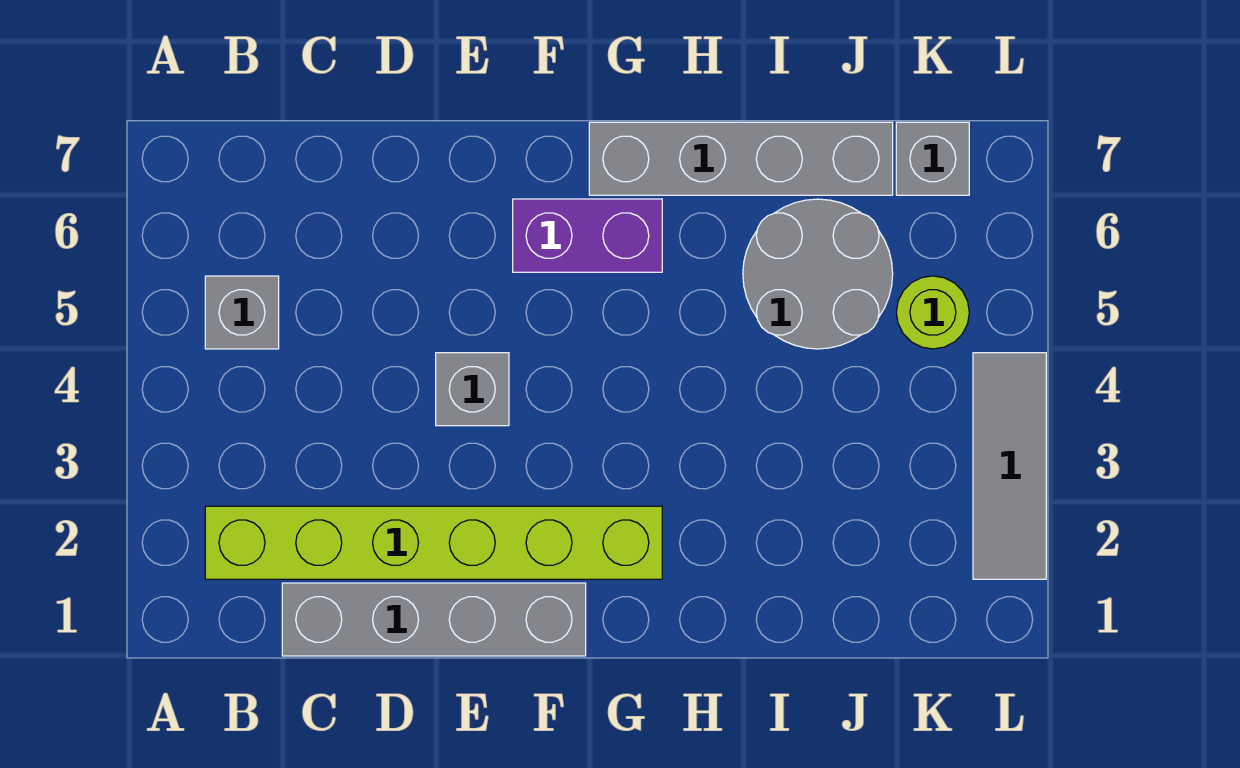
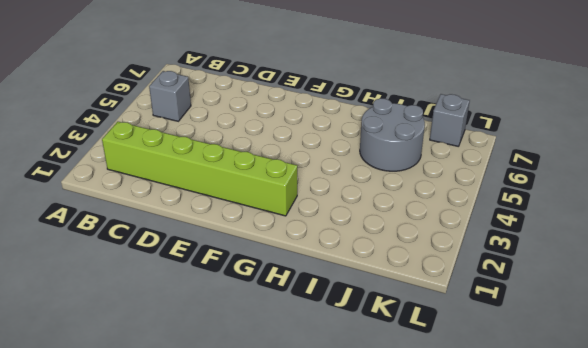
none -> grey brick C1:F1 level 1
none -> grey brick E4 level 1

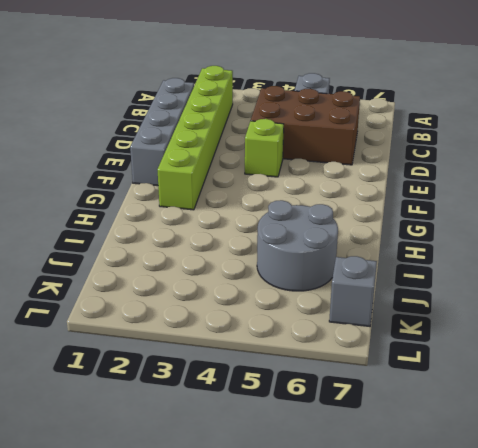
brown brick C4:D6 level 1 -> none
lime brick E4 level 1 -> grey brick E4 level 1
none -> purple brick F6:G6 level 1
none -> grey brick G7:J7 level 1

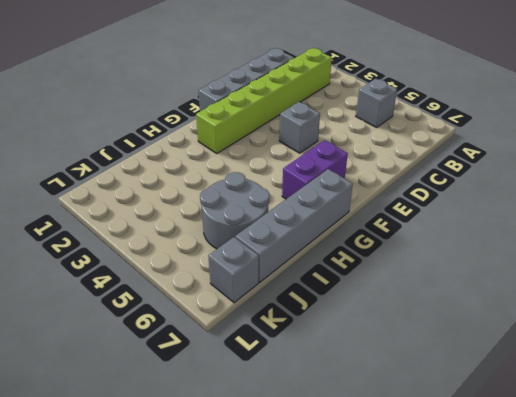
none -> lime round brick K5 level 1
none -> grey tile L2:L4 level 1

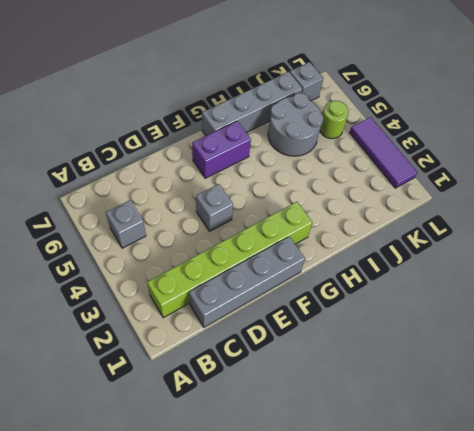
purple tile L2:L4 level 1 -> grey tile L2:L4 level 1

